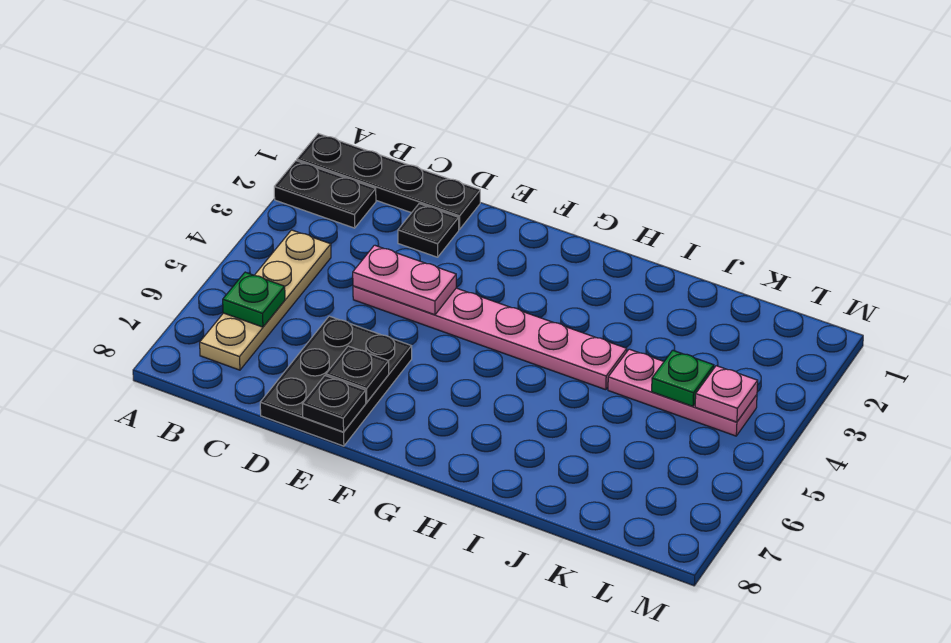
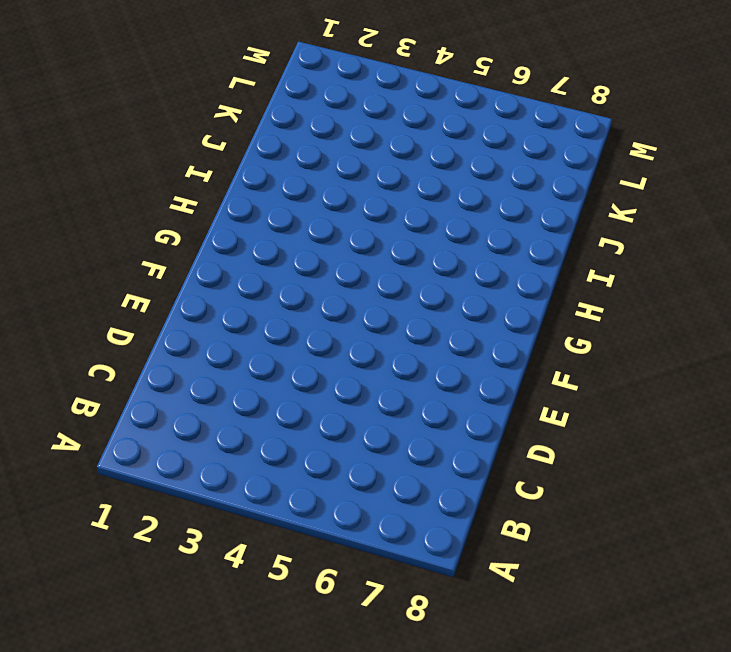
none -> black plate A1:D1 level 1
none -> black plate A2:B2 level 1
none -> tan plate B4:B7 level 1

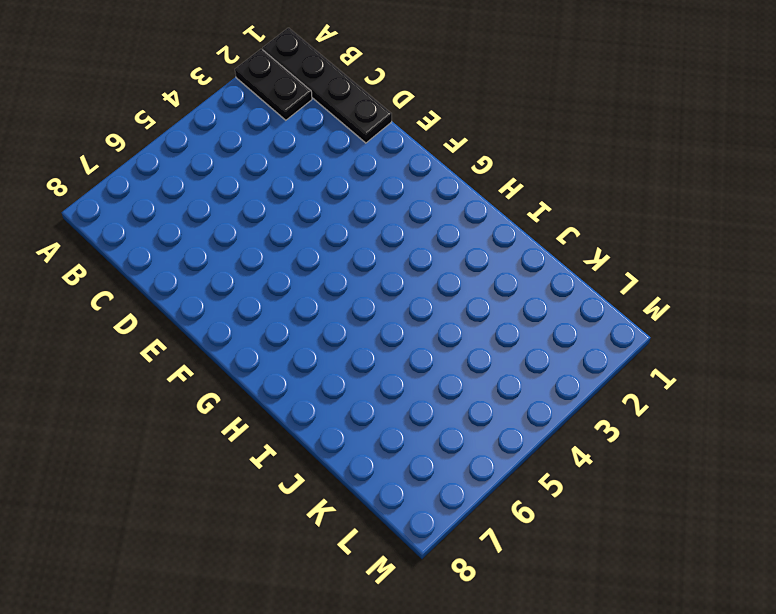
none -> tan plate B4:B7 level 1
none -> black plate D2 level 1
none -> pink plate D4:I4 level 1

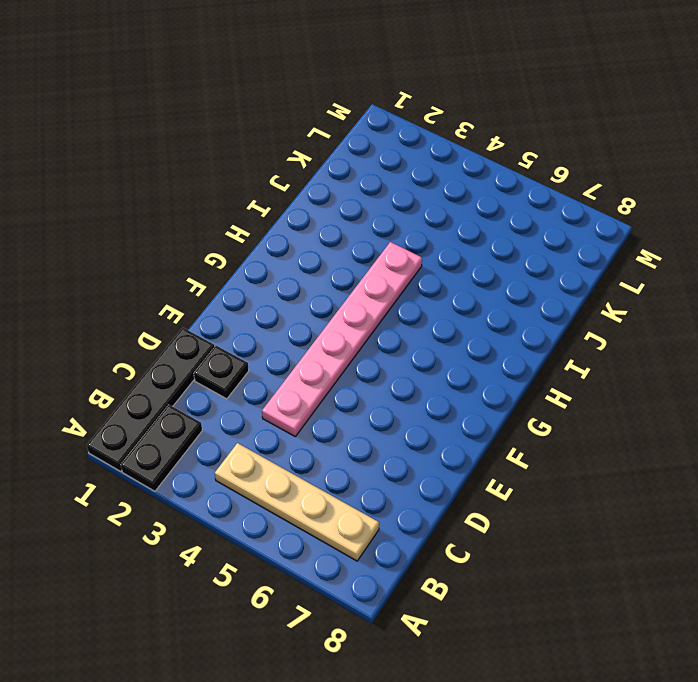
none -> black plate D6:E8 level 1
none -> pink plate J4:L4 level 1
none -> green plate B6 level 2

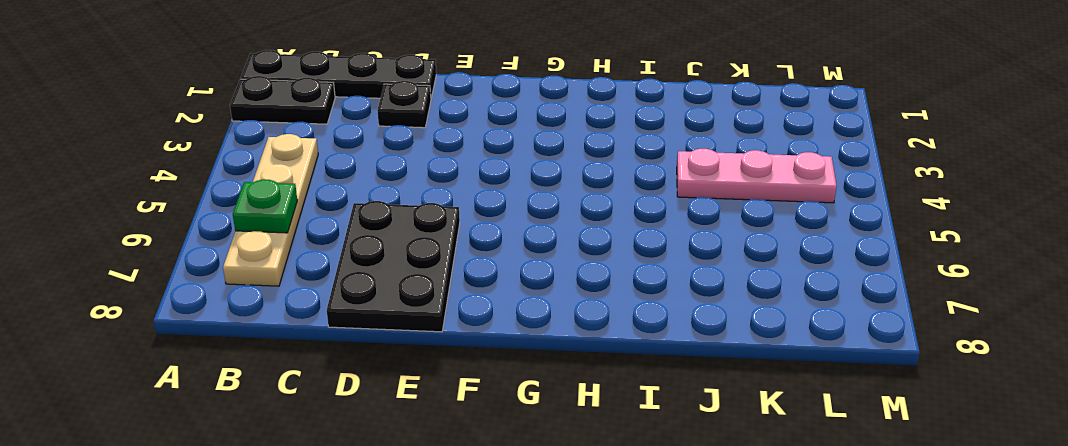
none -> pink plate D4:I4 level 1
none -> pink plate D4:E4 level 2
none -> black plate E7 level 2

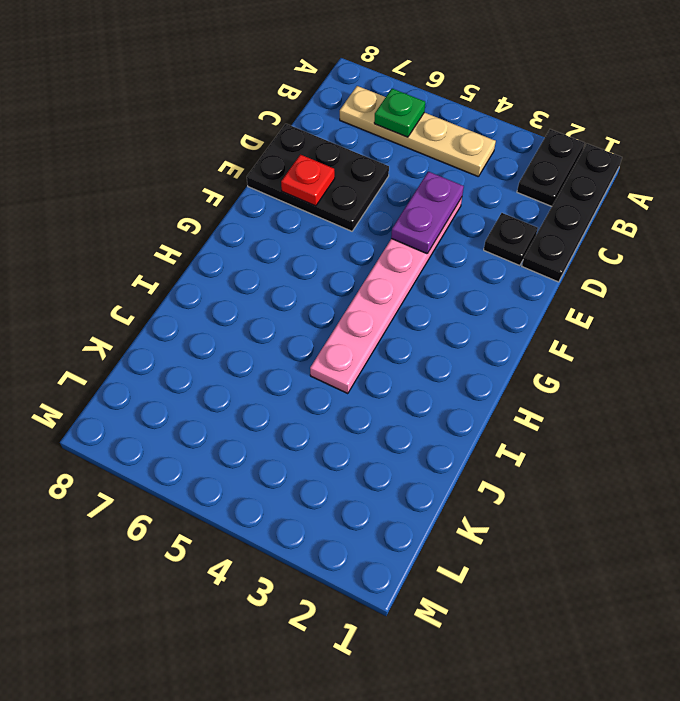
purple plate D4:E4 level 2 -> pink plate D4:E4 level 2
red plate E7 level 2 -> black plate E7 level 2
none -> pink plate J4:L4 level 1
none -> black plate E8 level 2
none -> green plate K4 level 2

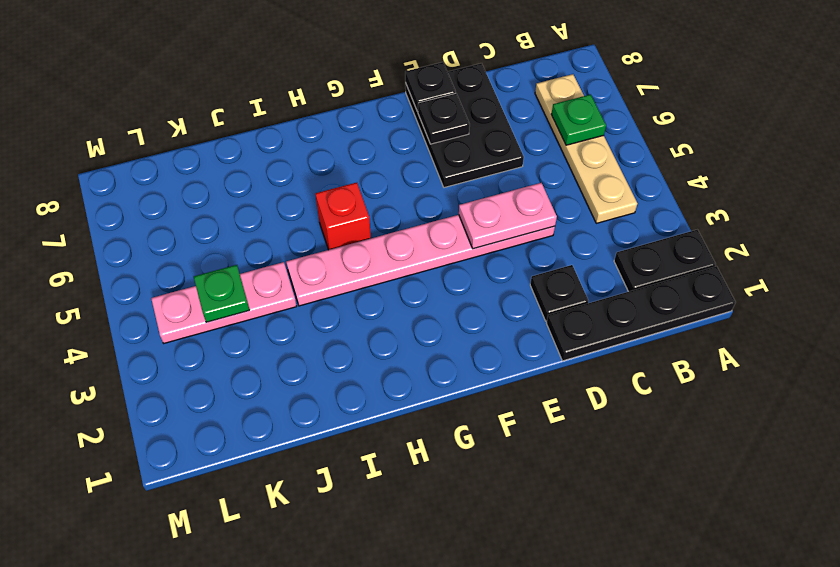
red brick H5 level 1 -> none
none -> pink plate L4 level 2

